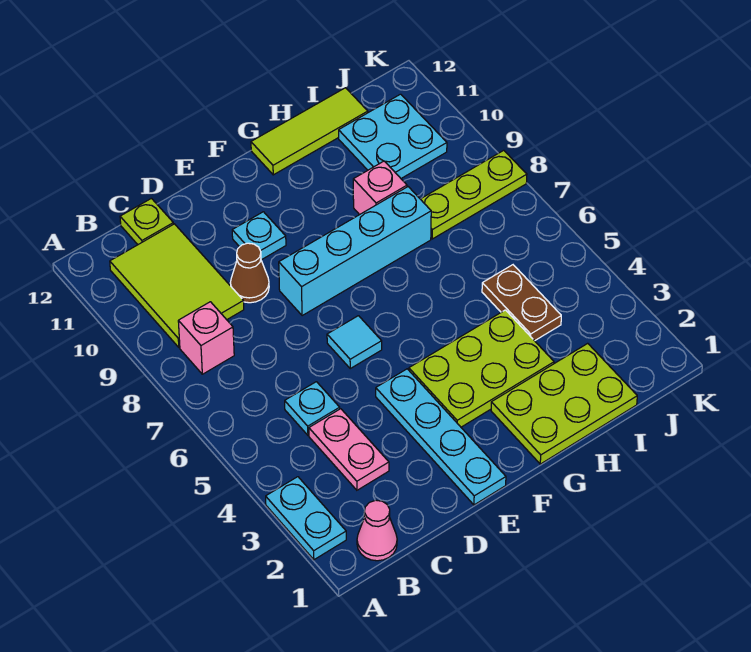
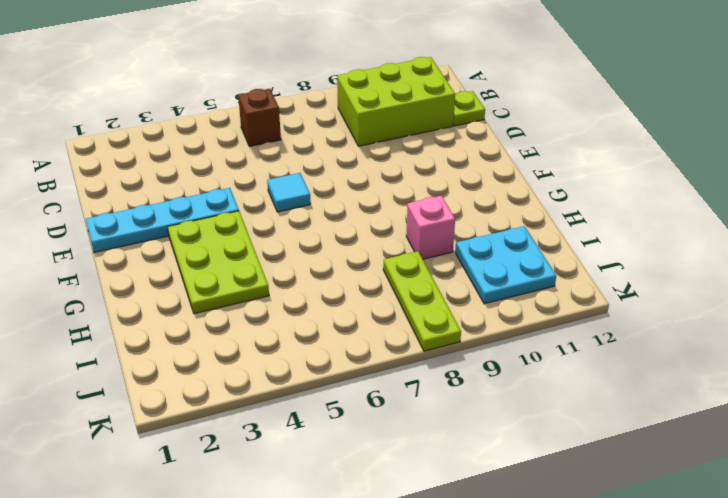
brown brick B6 level 1 -> none
lime brick B9:C11 level 1 -> lime tile B9:C11 level 1
none -> cyan plate A2:A3 level 1
none -> pink cone B1 level 1
none -> pink brick B8 level 1

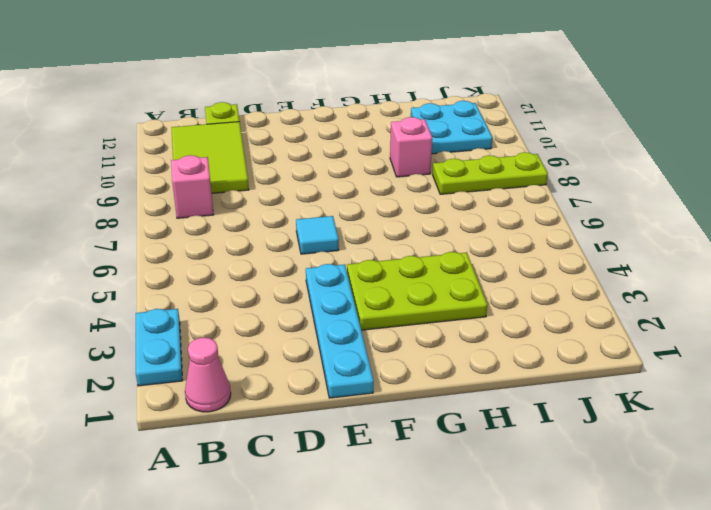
none -> pink plate C3:C4 level 1
none -> cyan plate C5 level 1
none -> brown cone D9 level 1

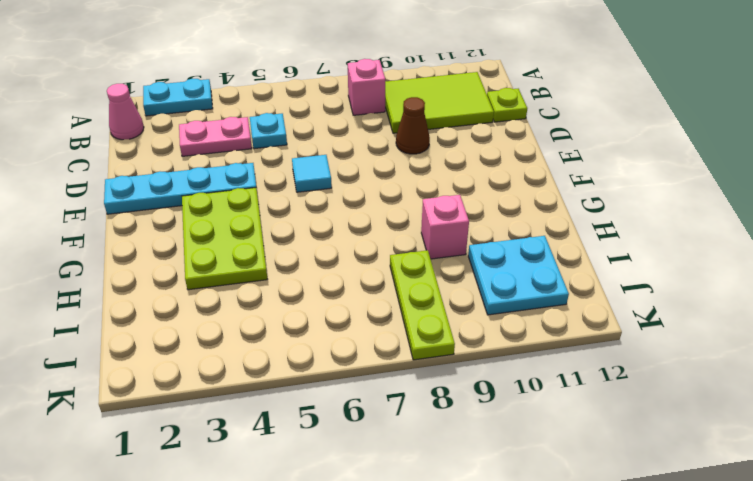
none -> cyan brick E8:H8 level 1
none -> cyan plate E10 level 1
none -> lime plate G1:I2 level 1

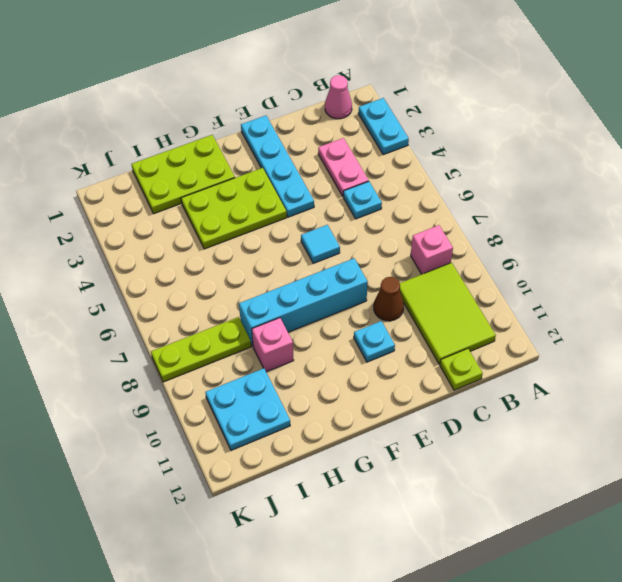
none -> lime tile G12:I12 level 1
none -> brown plate I4:I5 level 1

